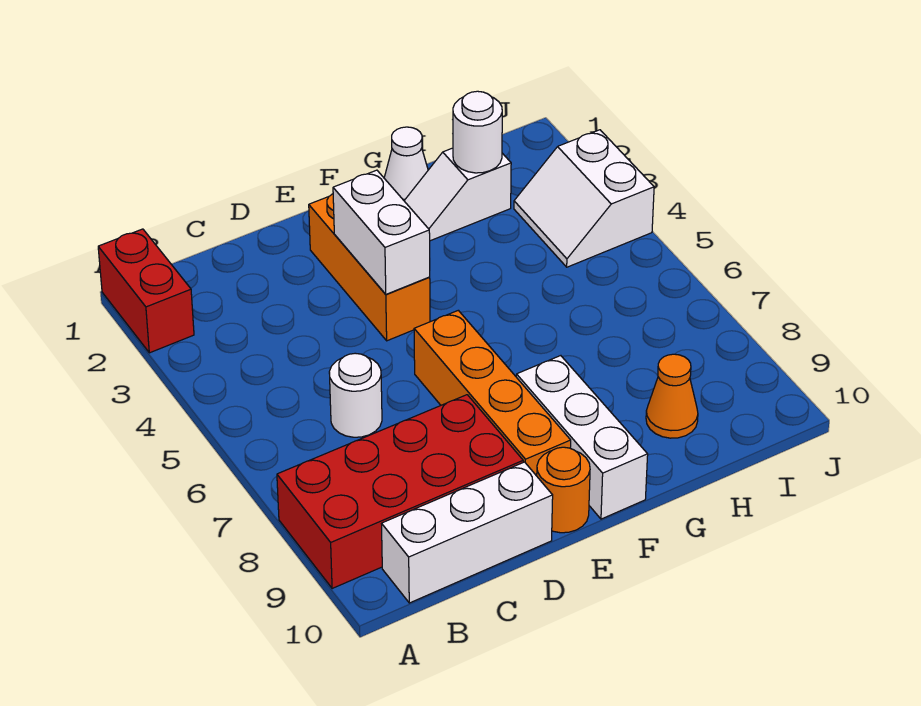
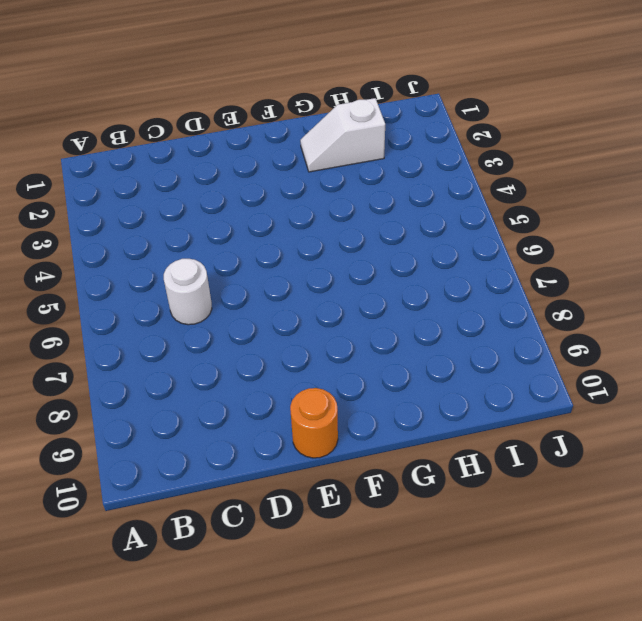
none -> red brick A1:A2 level 1
none -> red brick A8:D9 level 1
none -> white brick B10:D10 level 1

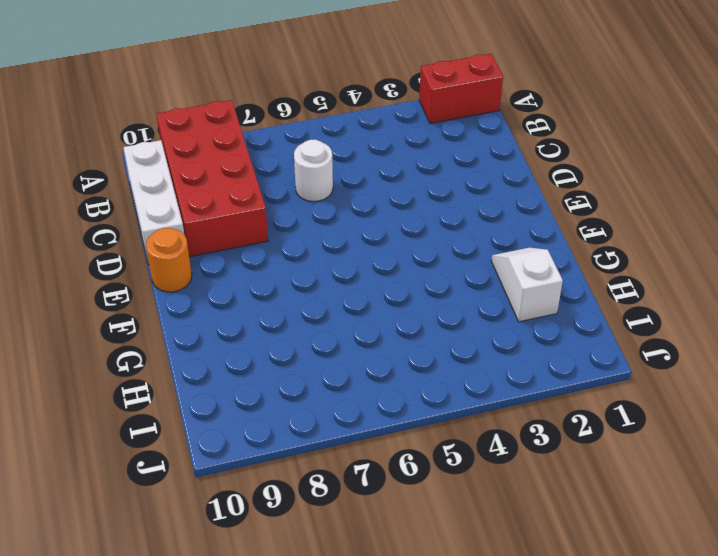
none -> orange brick E2:E4 level 1
none -> orange brick E6:E9 level 1
none -> white brick F8:F10 level 1

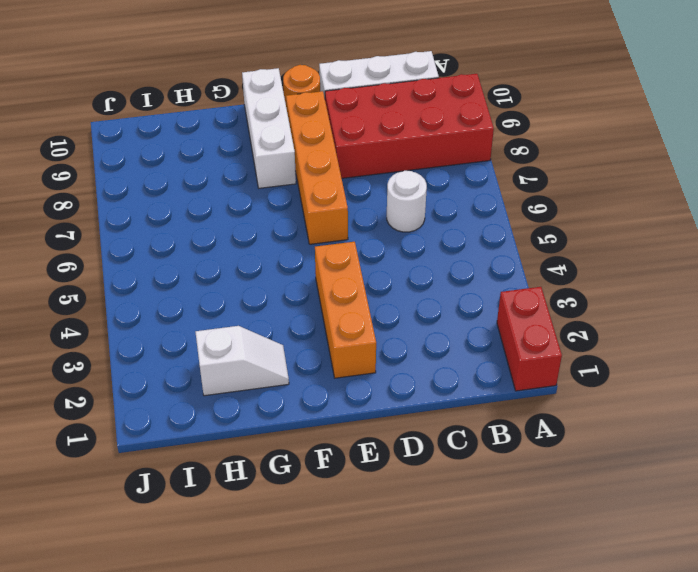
none -> white cone G1 level 1
none -> orange cone H9 level 1
none -> white slope I3:J4 level 1 top J

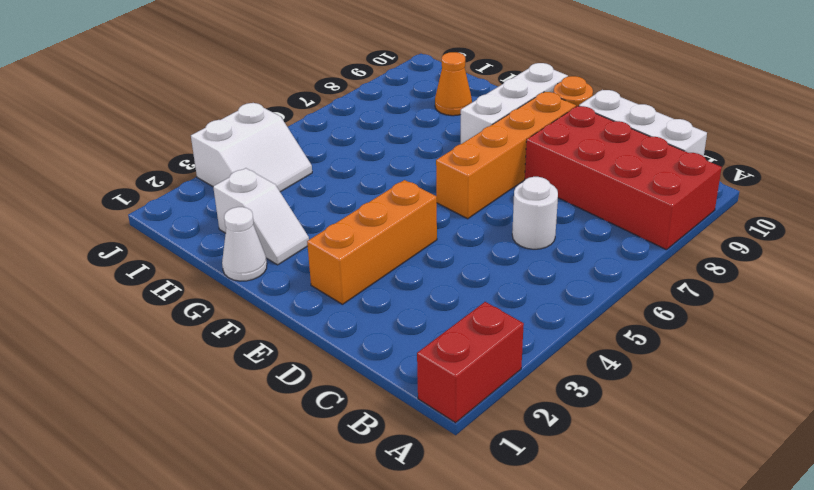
none -> white brick E3:E4 level 2
none -> white round brick H2 level 2

